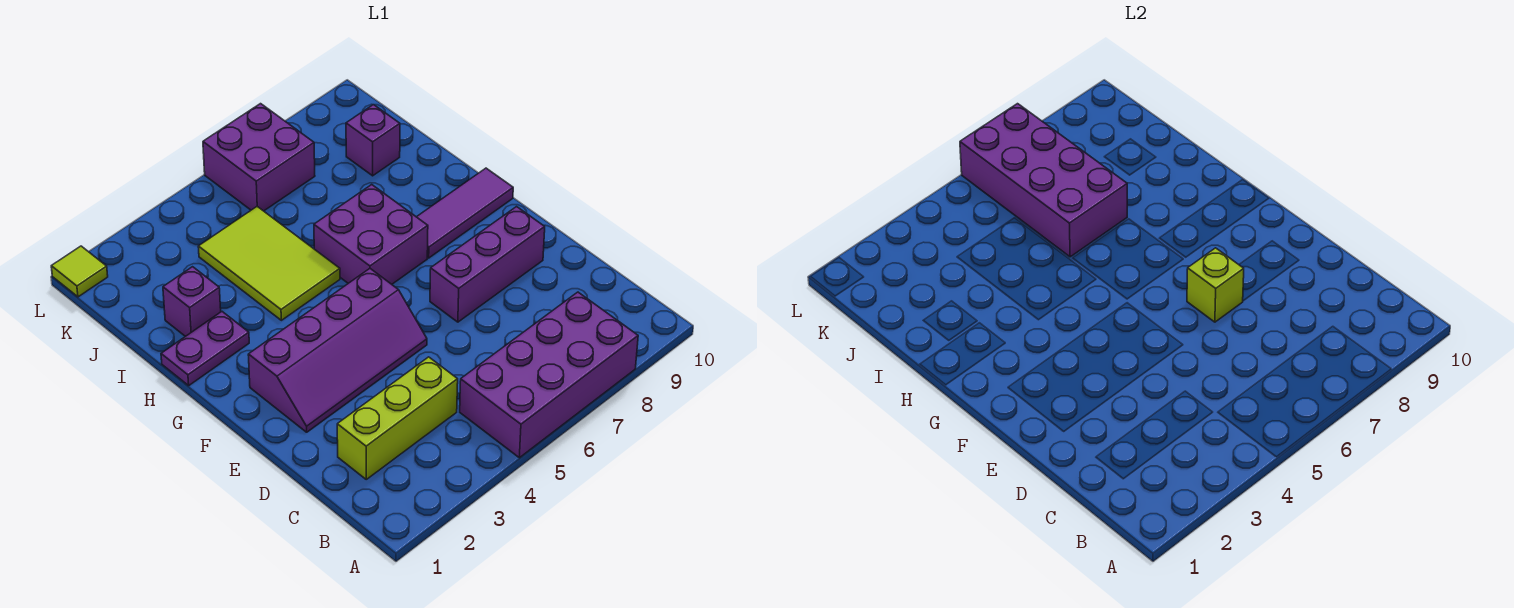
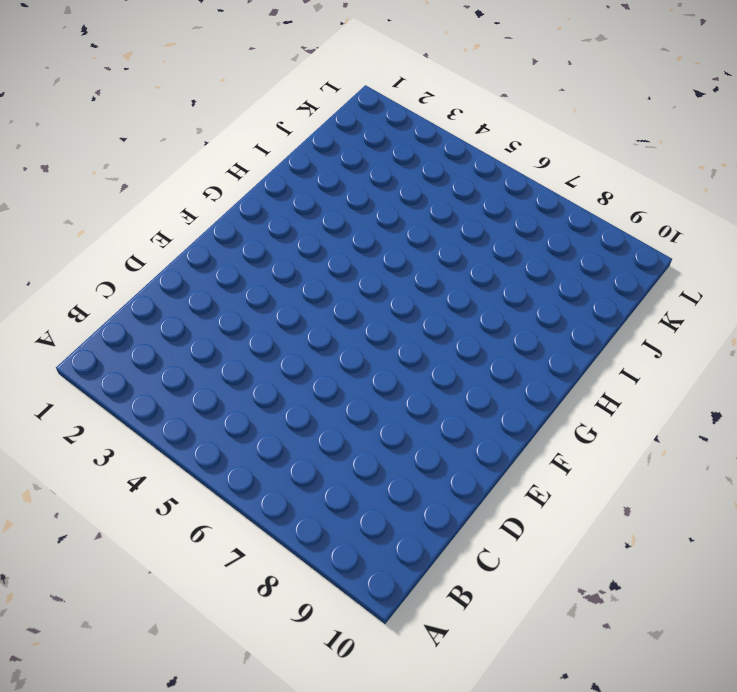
none -> purple brick A5:B8 level 1
none -> lime brick C2:C4 level 1
none -> purple slope E2:F5 level 1 top F

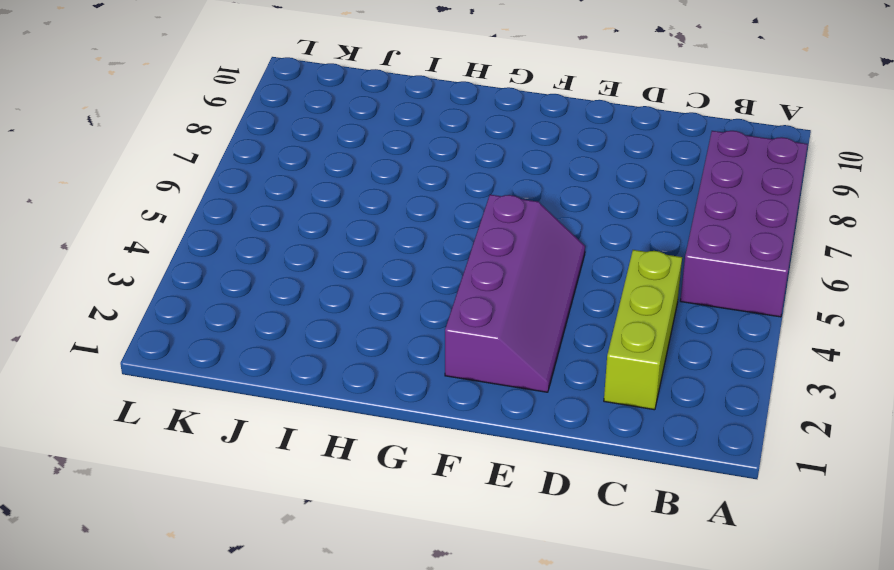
none -> purple brick E7:E9 level 1
none -> purple brick G6:H7 level 1
none -> purple tile G8:G10 level 1

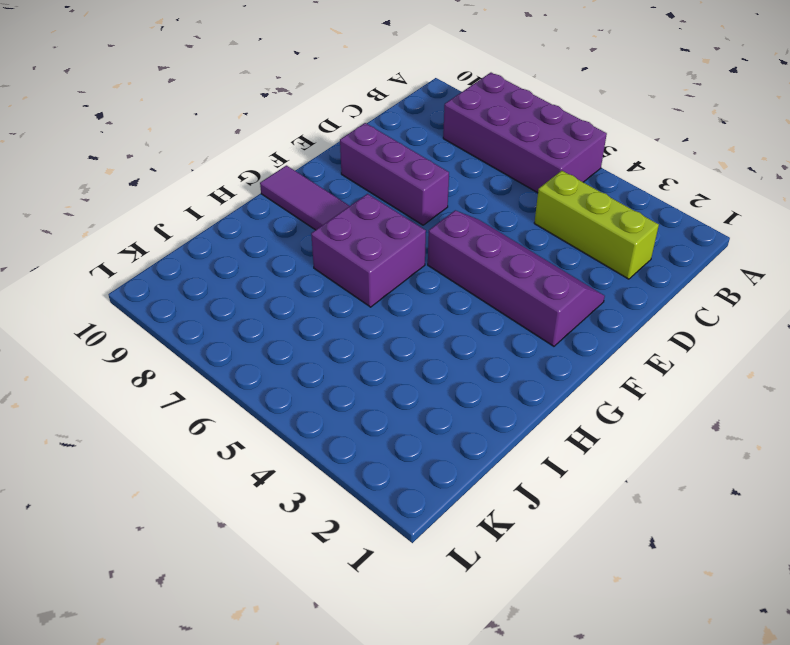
none -> purple plate H1:H2 level 1
none -> lime tile H4:J5 level 1
none -> purple brick I2 level 1

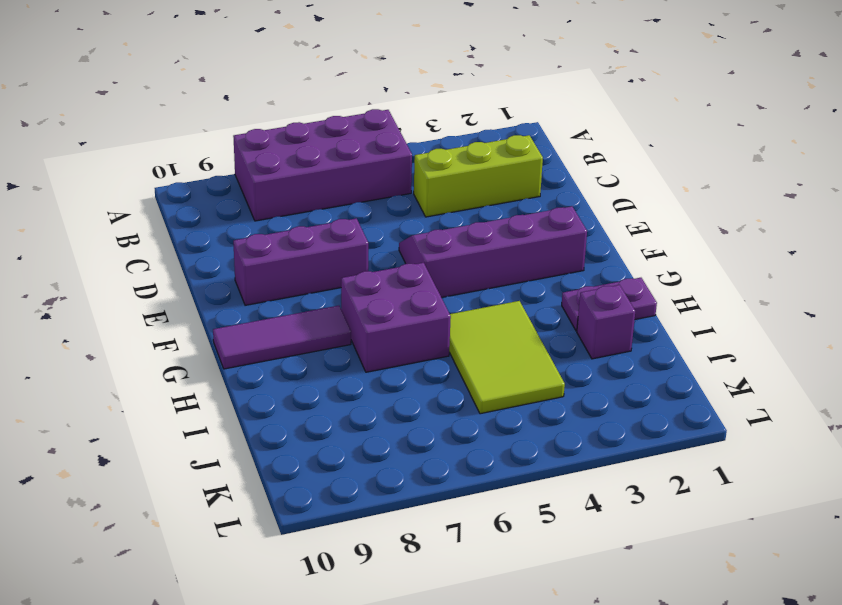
none -> purple brick J9 level 1
none -> purple brick K6:L7 level 1
none -> lime tile L1 level 1

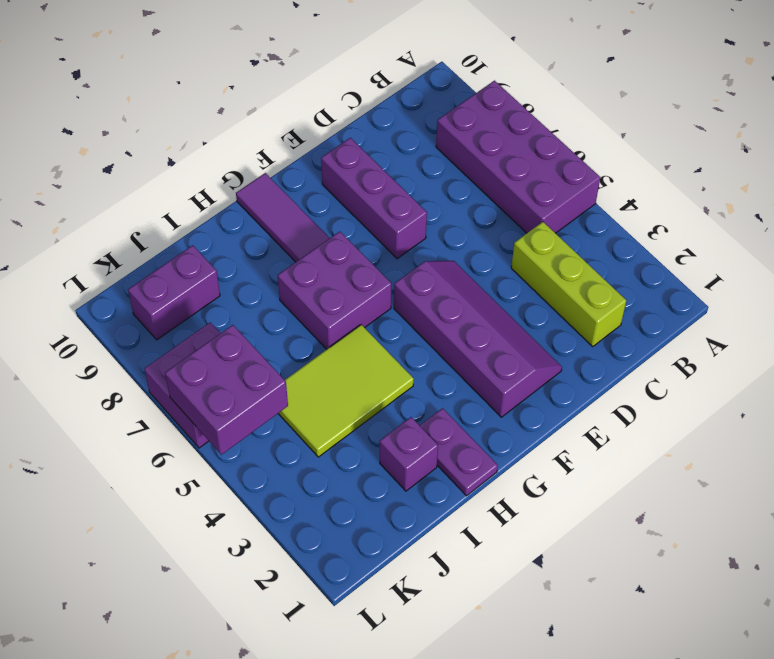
purple brick J9:K9 level 1 -> purple brick J9 level 1
purple brick K5:L6 level 2 -> purple brick I6:L7 level 2
none -> lime tile L1 level 1
none -> lime brick E7 level 2

